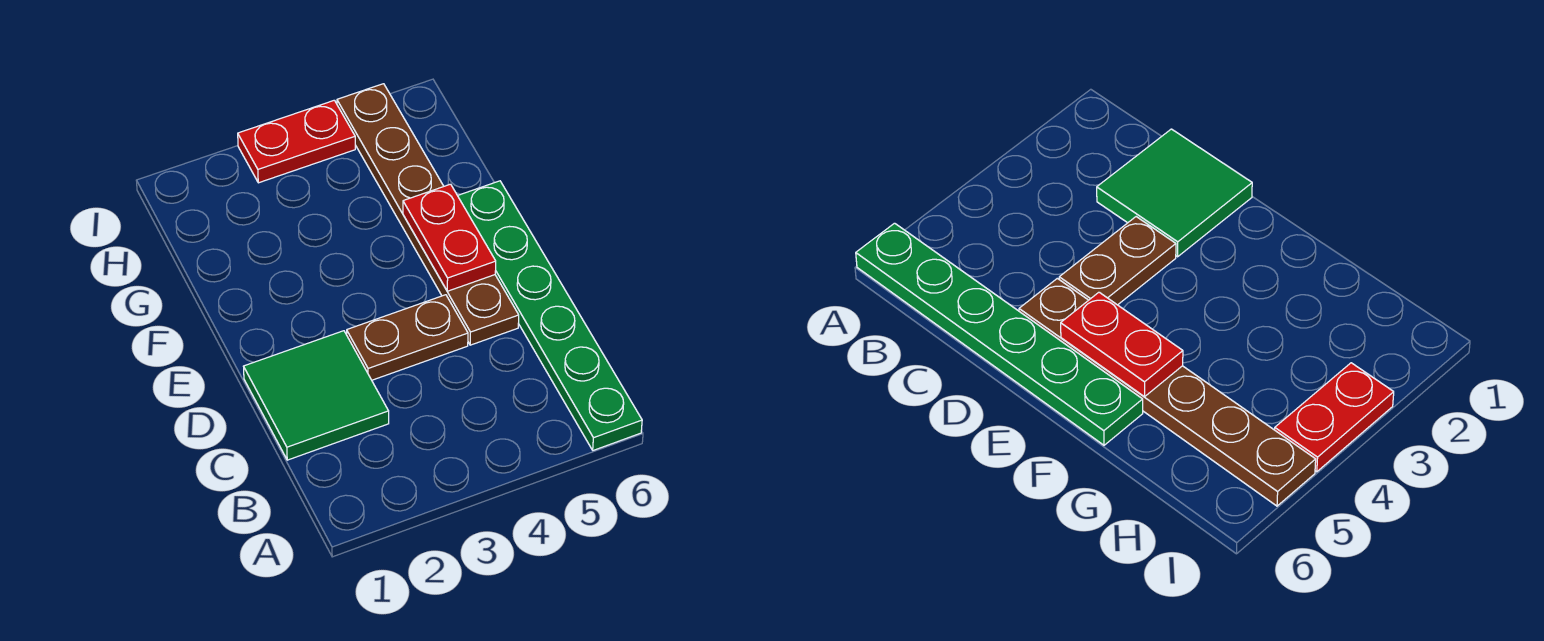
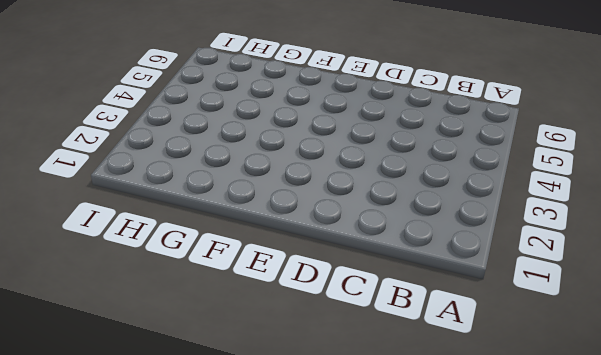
none -> green plate A6:F6 level 1
none -> green tile C1:D2 level 1

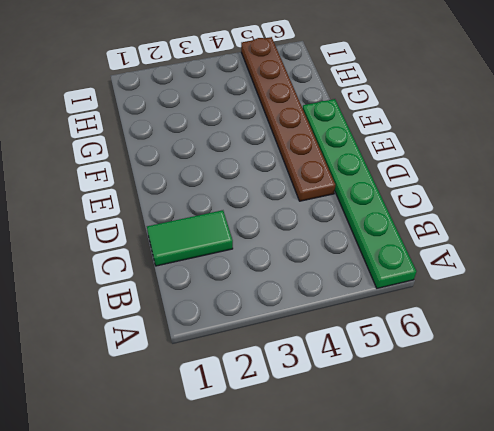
green tile C1:C2 level 1 -> green tile C1:D2 level 1
none -> brown plate D3:D4 level 1
none -> red plate I3:I4 level 1

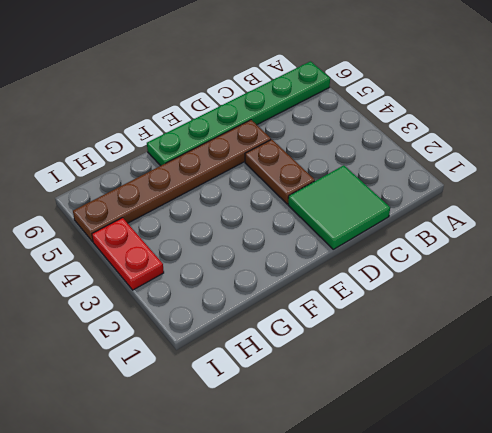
none -> red plate E5:F5 level 2

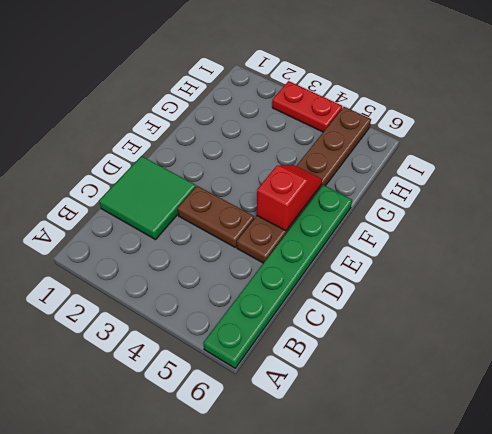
red slope E5:F5 level 2 top E -> red plate E5:F5 level 2

